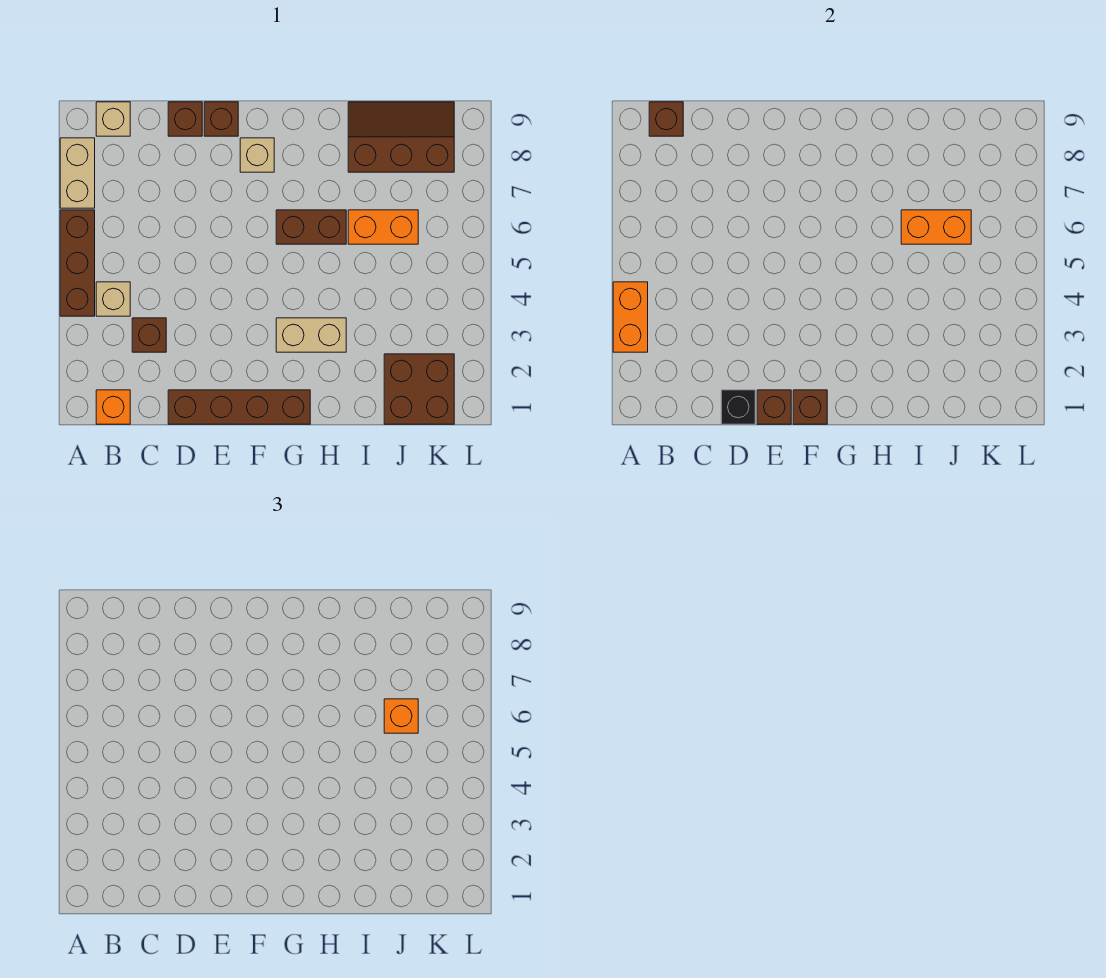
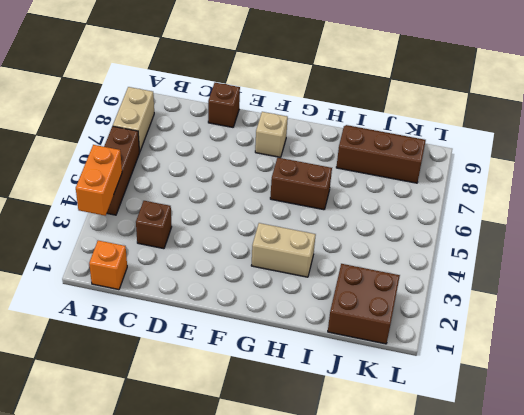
none -> tan brick B4 level 1
none -> tan brick B9 level 1
none -> brown brick D1:G1 level 1

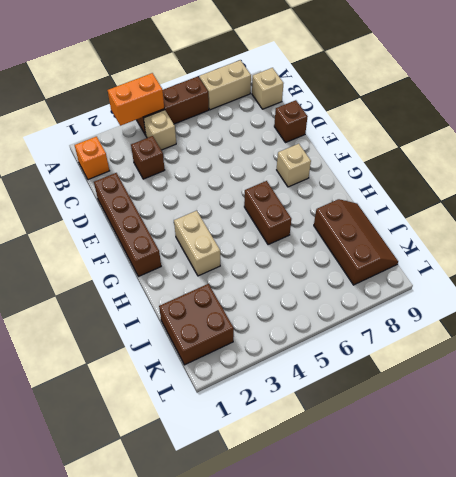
none -> brown brick E9 level 1
none -> orange brick I6:J6 level 1
none -> brown brick B9 level 2

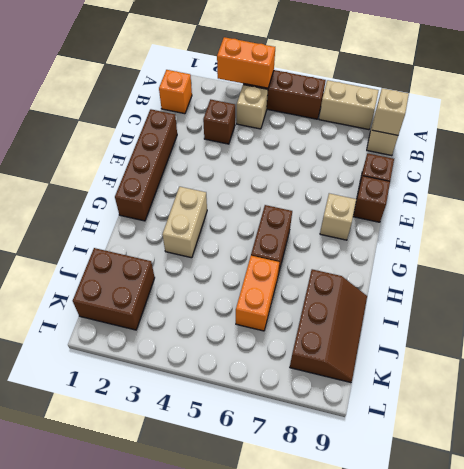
tan brick B9 level 2 -> brown brick B9 level 2
none -> black brick D1 level 2
none -> brown brick E1 level 2
none -> brown brick F1 level 2

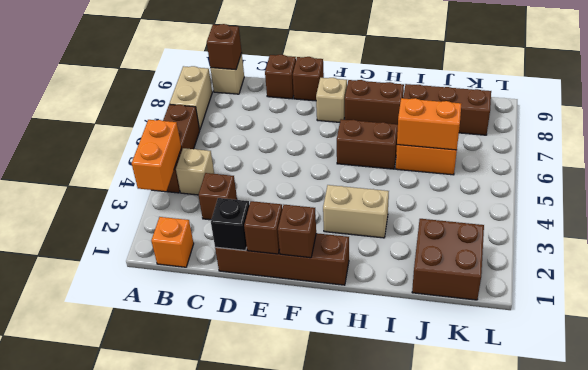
brown brick G8:H8 level 1 -> none
none -> orange brick J6 level 3

